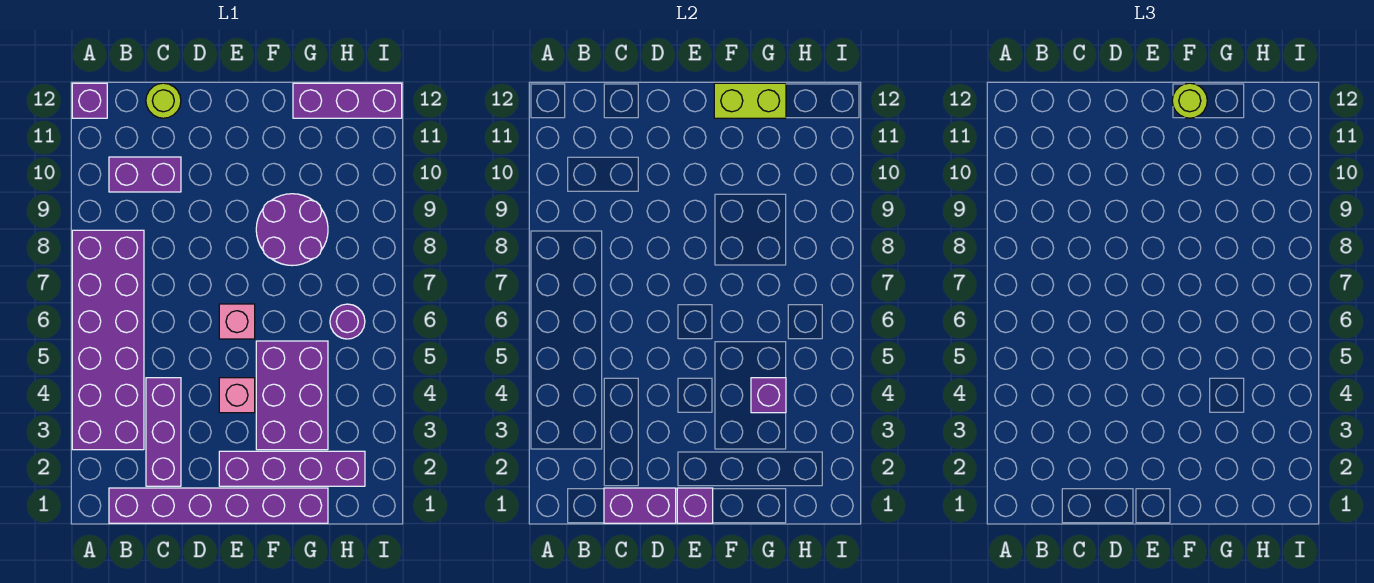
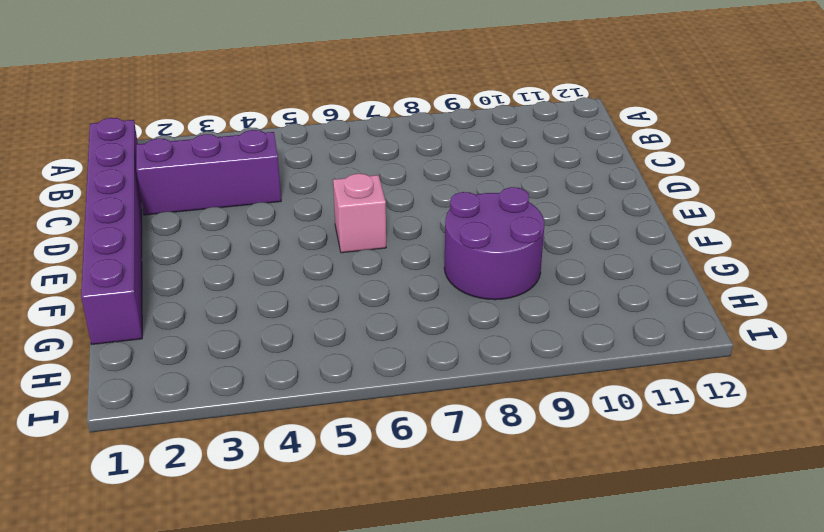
none -> purple brick A3:B8 level 1
none -> purple brick A12 level 1
none -> purple brick B10:C10 level 1

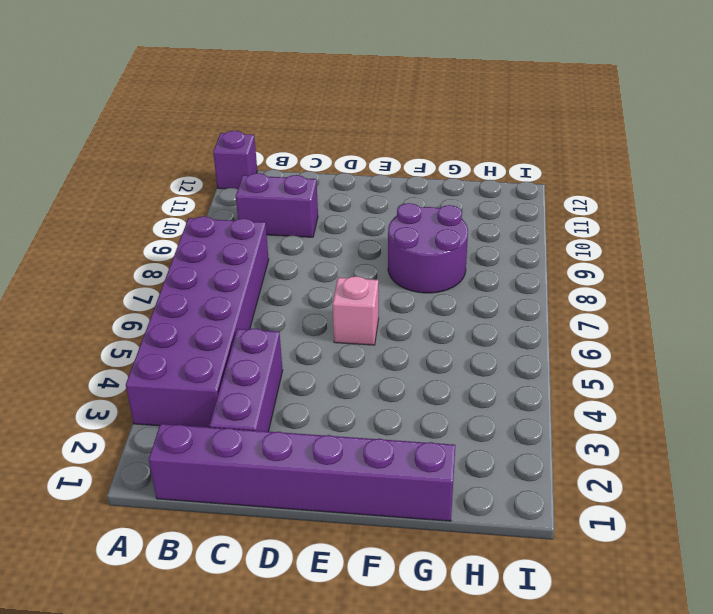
none -> lime round brick C12 level 1
none -> purple brick E2:H2 level 1
none -> pink brick E4 level 1

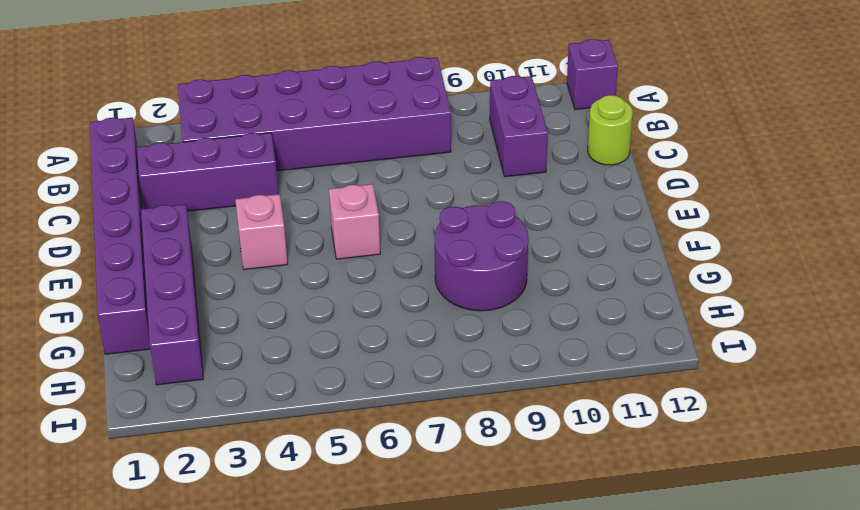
none -> purple brick F3:G5 level 1
none -> purple brick G12:I12 level 1
none -> purple round brick H6 level 1

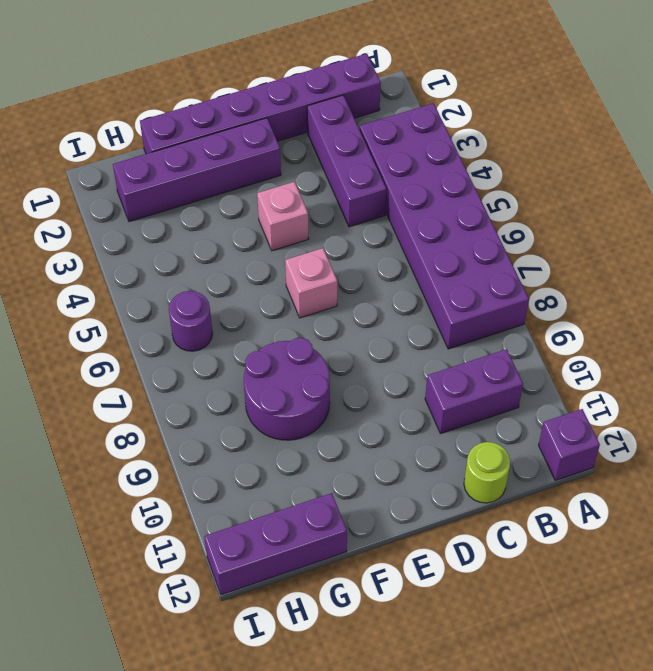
none -> purple brick F3:G5 level 1
none -> purple brick C1:D1 level 2
none -> purple brick E1 level 2

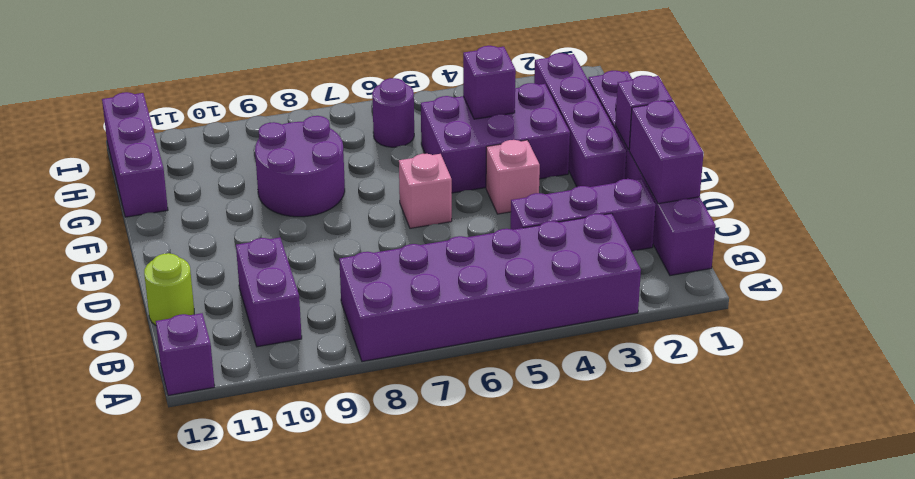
none -> lime brick F12:G12 level 2
none -> lime round brick F12 level 3

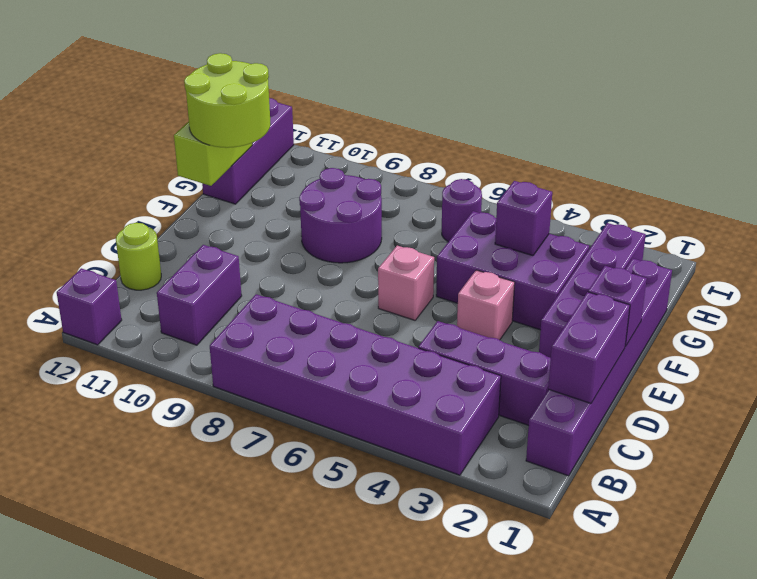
lime round brick F11:G12 level 3 -> lime round brick F12 level 3

